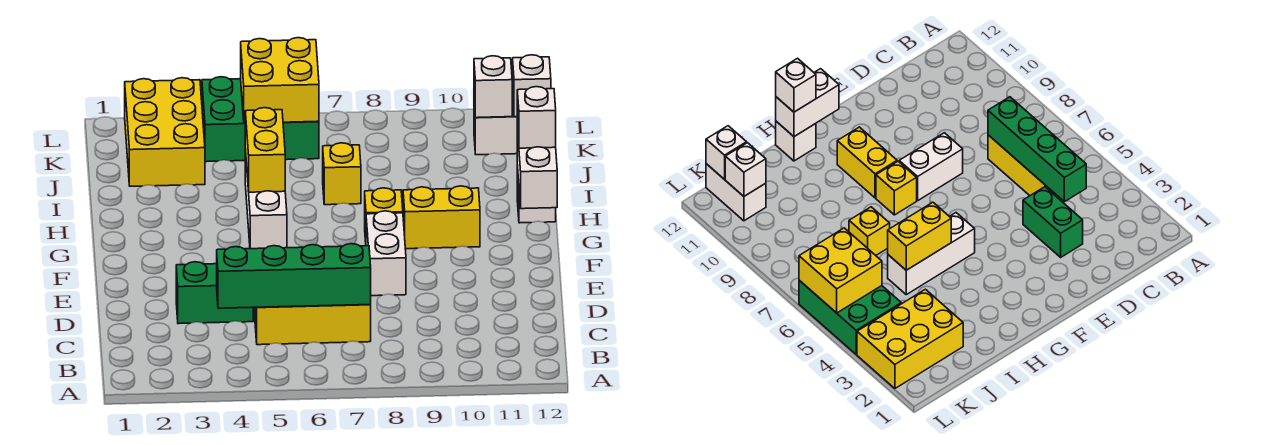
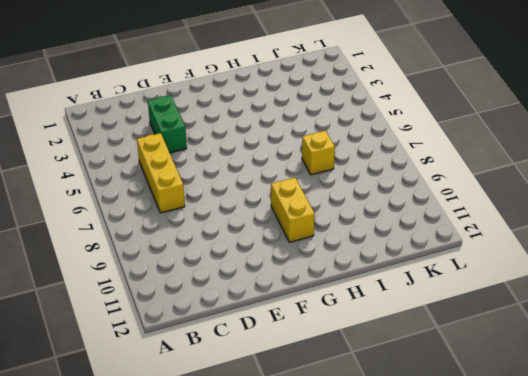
none -> white brick E8:F8 level 1
none -> white brick G5:I5 level 1
none -> yellow brick G8 level 1

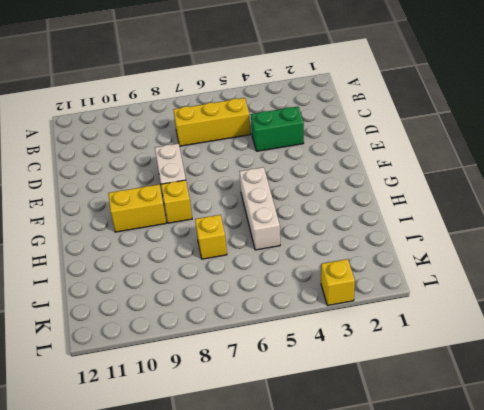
yellow brick L3 level 1 -> yellow brick J2:L3 level 1
none -> white brick H12 level 1
none -> green brick K4:L6 level 1
none -> white brick K11:K12 level 1

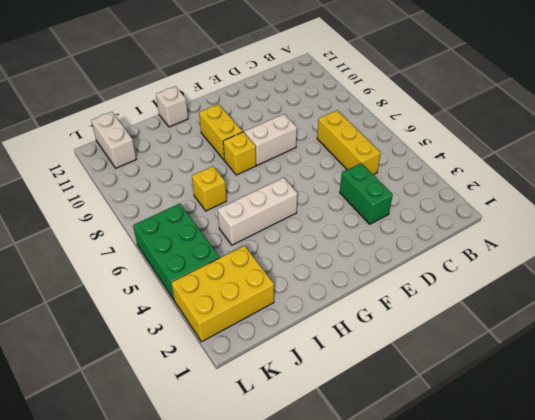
none -> green brick C4:C7 level 2
none -> white brick G12:H12 level 2
none -> yellow brick H5:I5 level 2

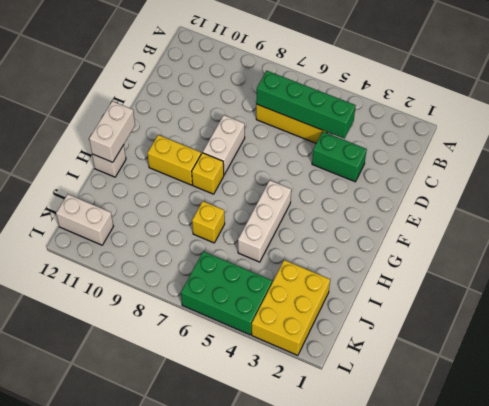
none -> yellow brick H5:I5 level 2
none -> yellow brick K5:L6 level 2
none -> white brick K11 level 2

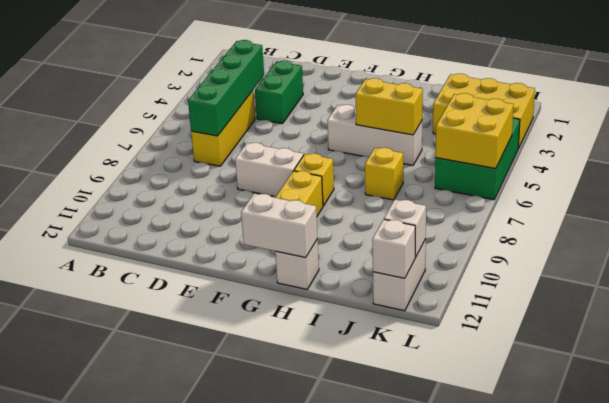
none -> white brick H12 level 3

